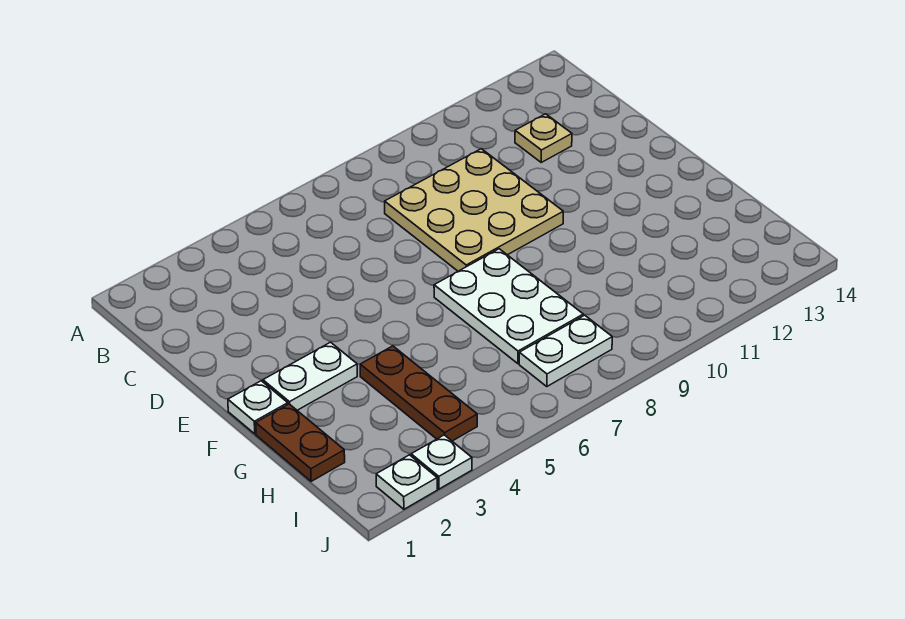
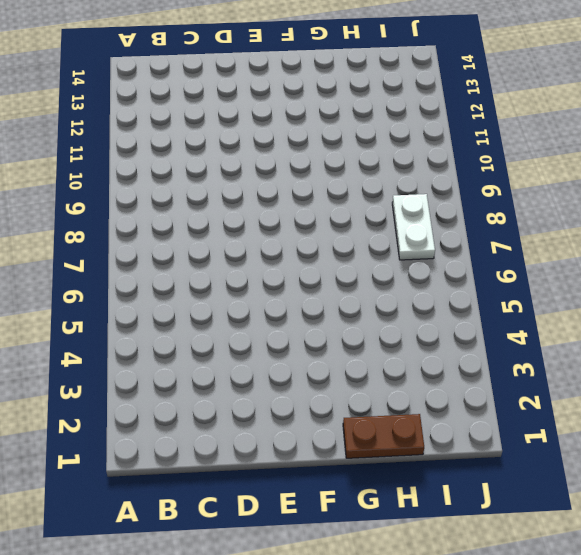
none -> tan plate C8:E10 level 1
none -> tan plate C12 level 1

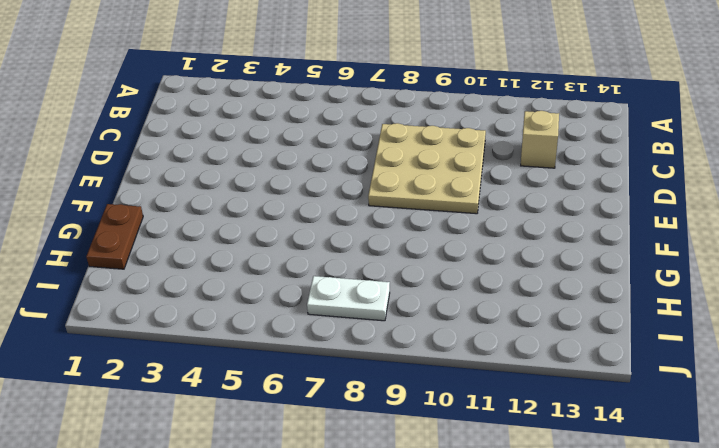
tan brick C12 level 1 -> tan plate C12 level 1
none -> white plate F1 level 1
none -> white plate F2:F3 level 1

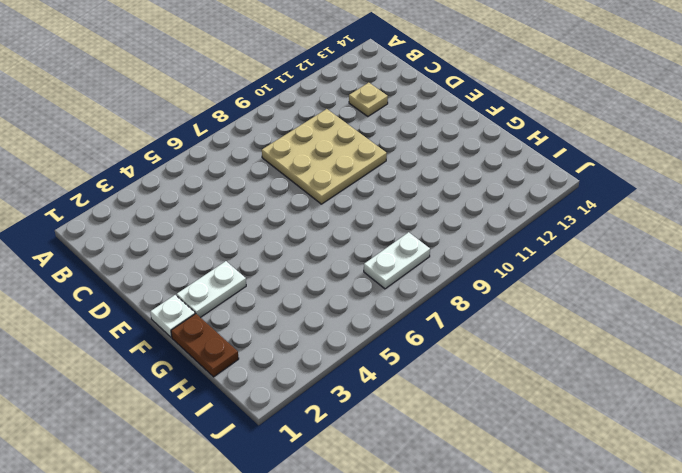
none -> white plate F7:H8 level 1
none -> brown plate G4:I4 level 1

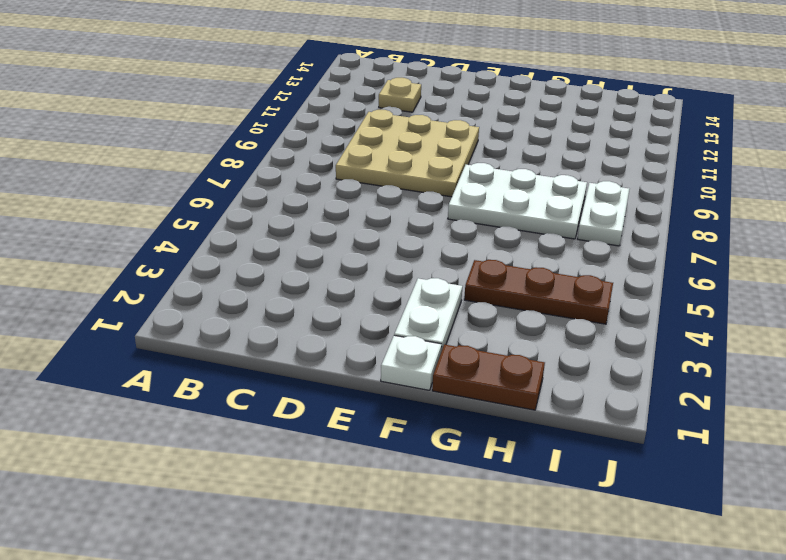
none -> white plate J2 level 1
none -> white plate J3 level 1

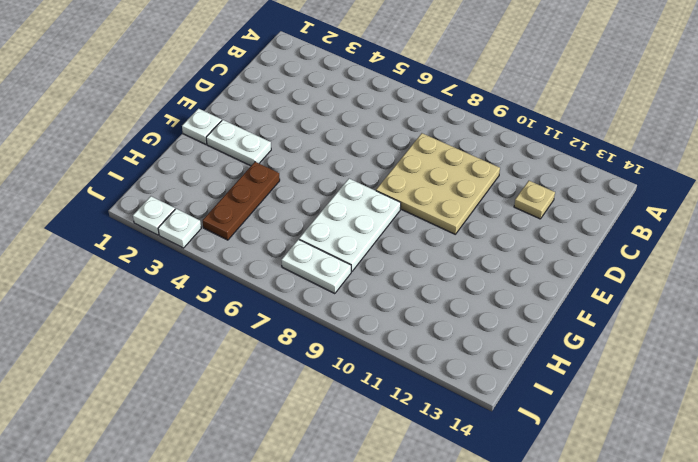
none -> brown plate G1:H1 level 1

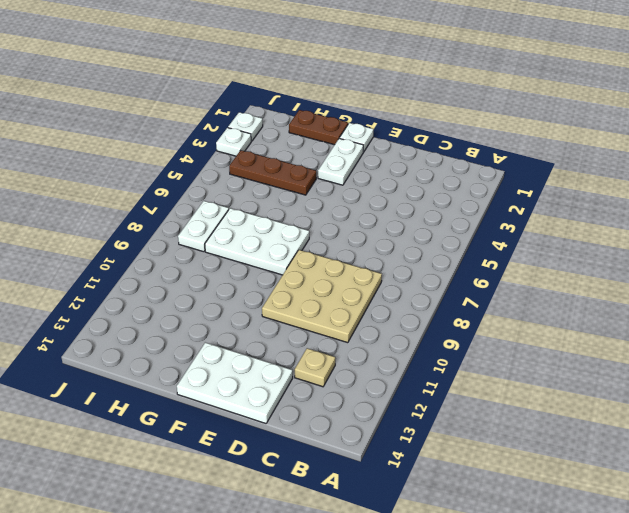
white plate D13:F14 level 1 -> none

